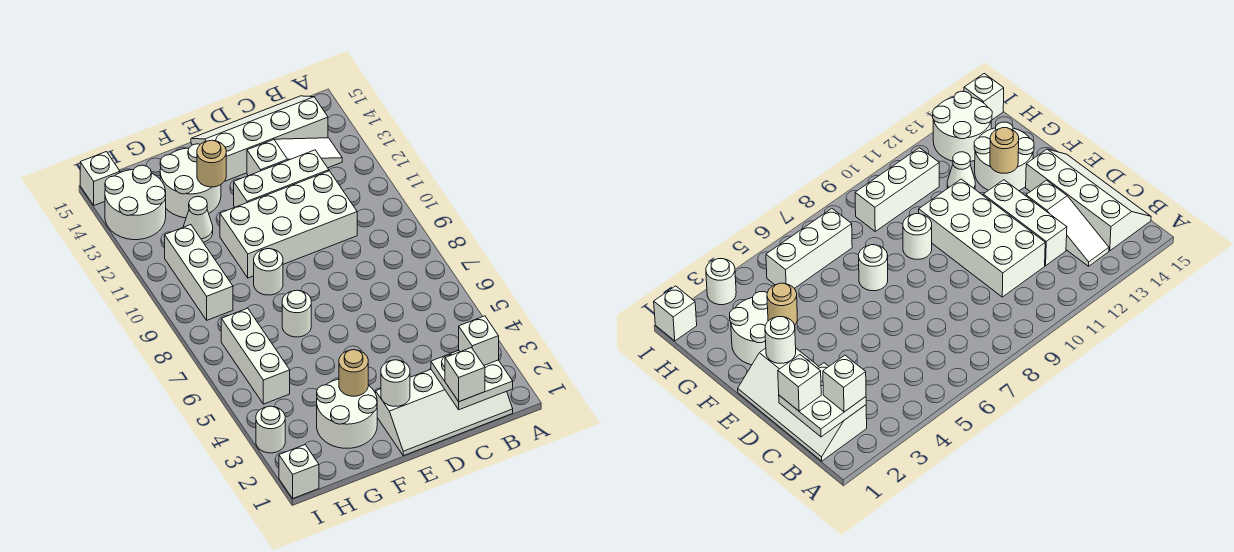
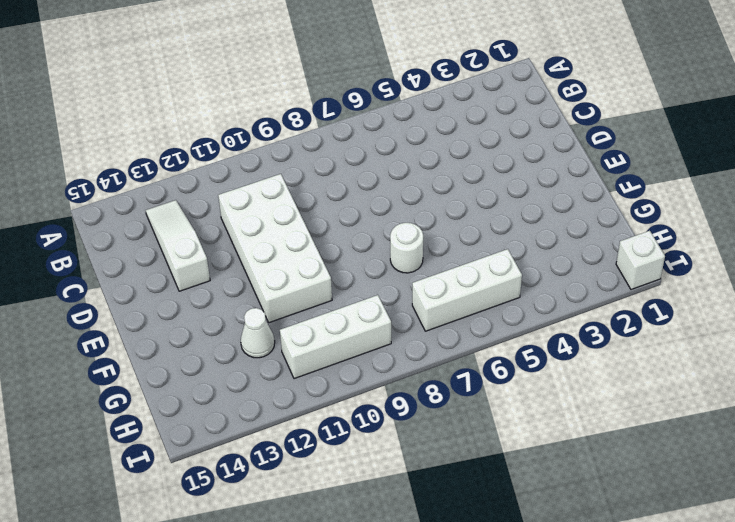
none -> white slope B1:E2 level 1 top 2
none -> white slope B14:E15 level 1 top 14
none -> white brick C12:E12 level 1

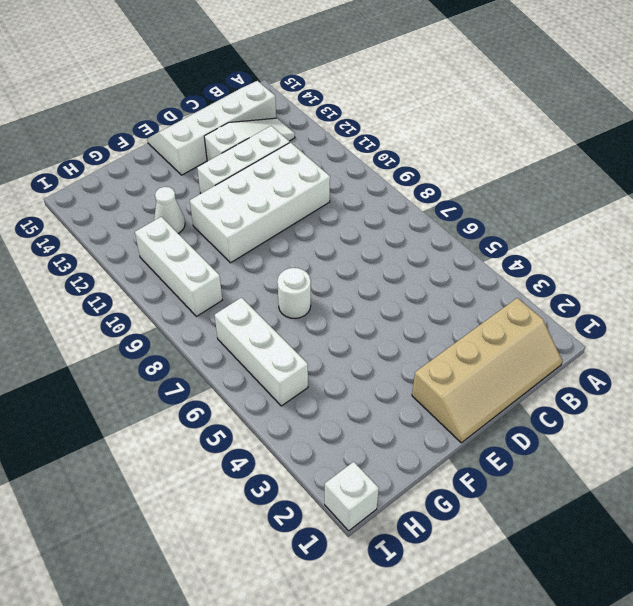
tan slope B1:E2 level 1 top 2 -> white slope B1:E2 level 1 top 2
none -> white round brick F2:G3 level 1
none -> white round brick F9 level 1
none -> white round brick F13:G14 level 1

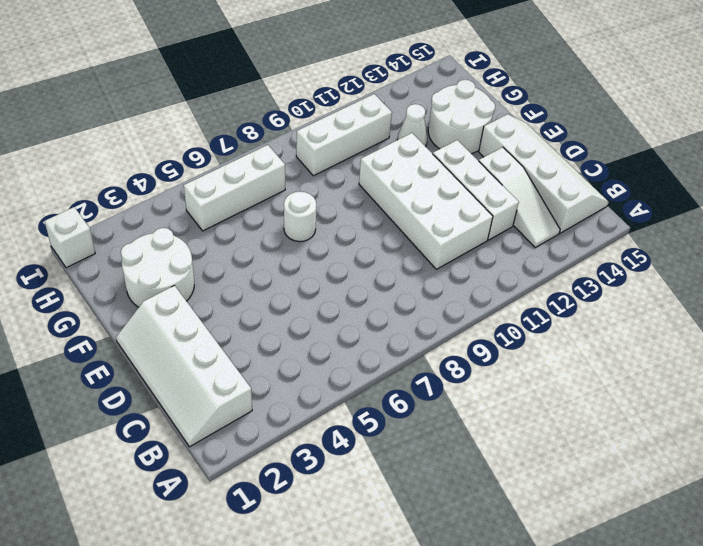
none -> white round brick F9 level 1
none -> white round brick H13:I14 level 1
none -> white round brick I3 level 1

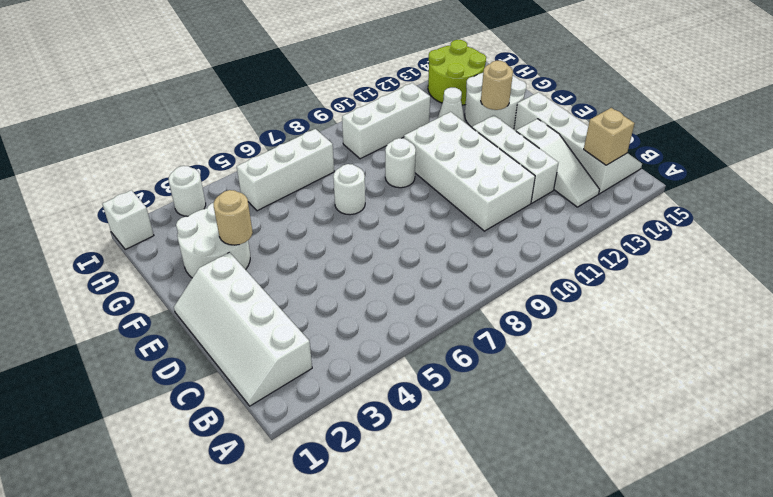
tan brick B14 level 2 -> none
lime round brick H13:I14 level 1 -> white round brick H13:I14 level 1
none -> white brick I15 level 1
none -> white plate B1:C2 level 2
none -> white round brick E2 level 2

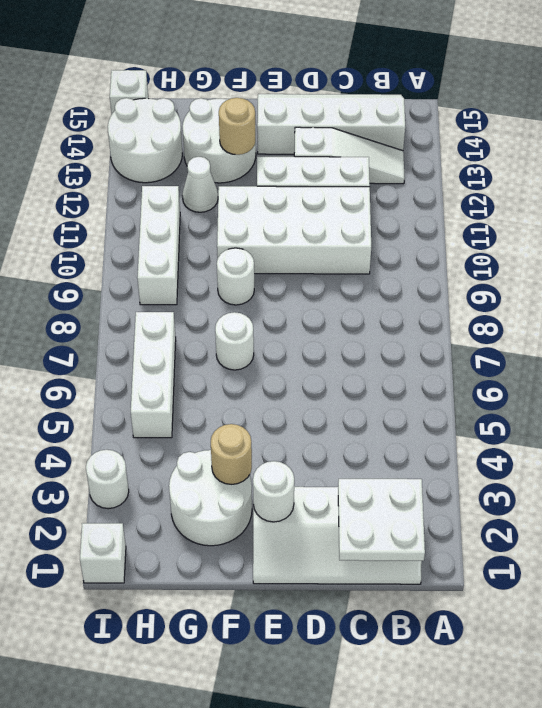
none -> white brick B2 level 3
none -> white brick C1 level 3

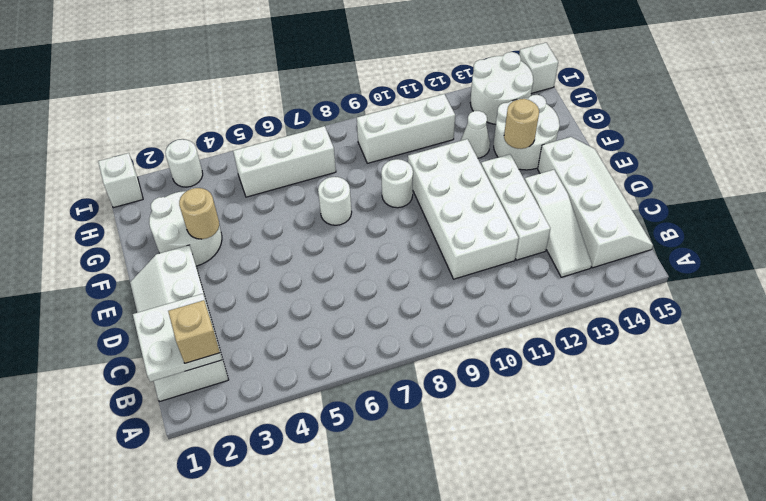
tan brick B2 level 3 -> white brick B2 level 3
none -> white round brick E2 level 2
none -> white brick C1 level 3

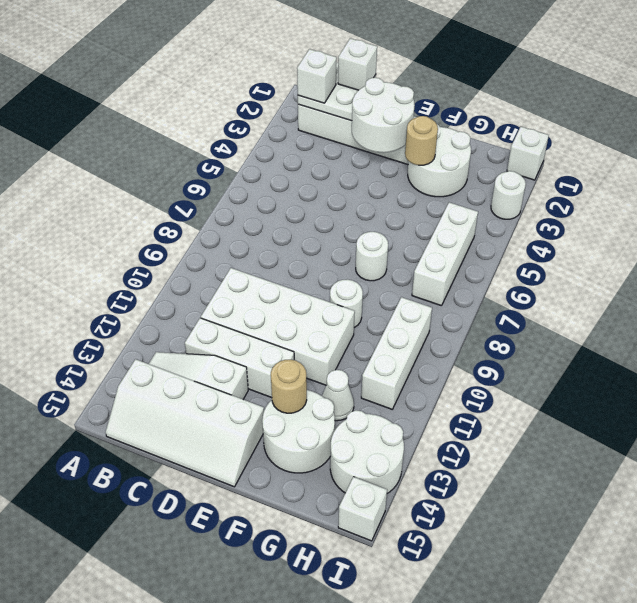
white round brick D2:E3 level 2 -> white round brick E2 level 2

